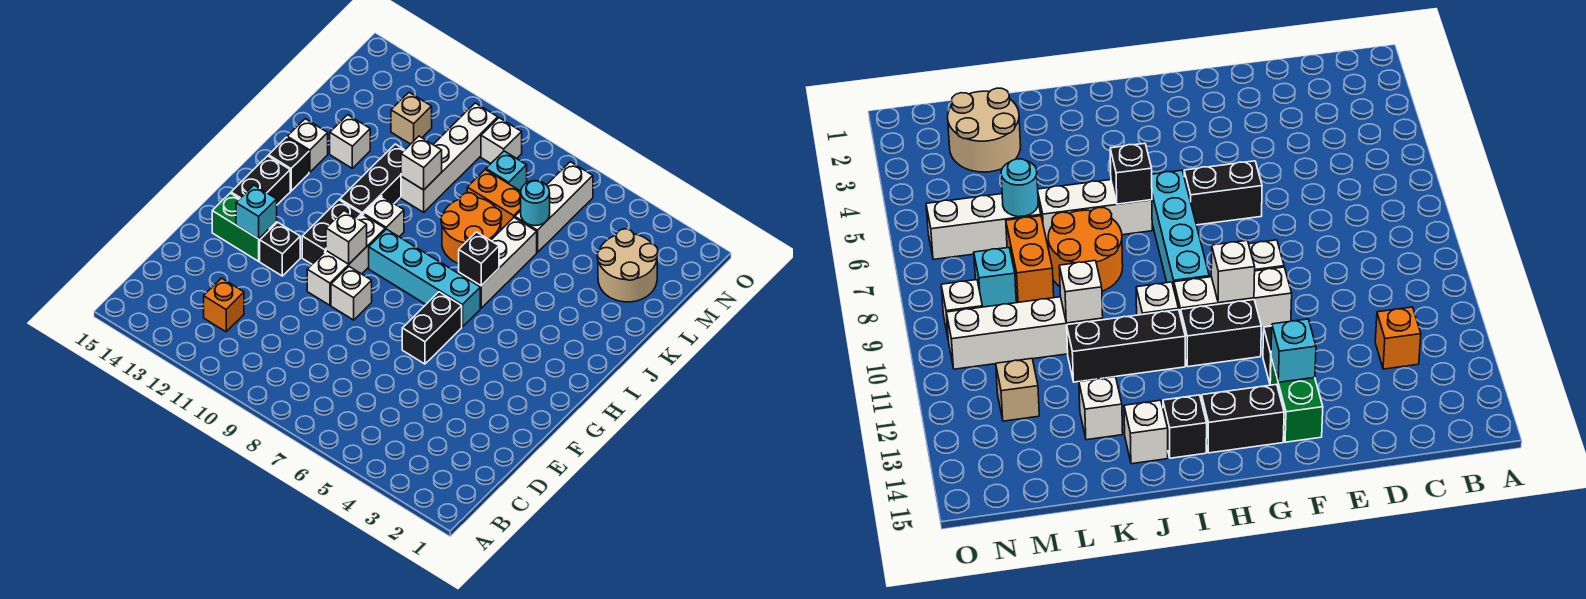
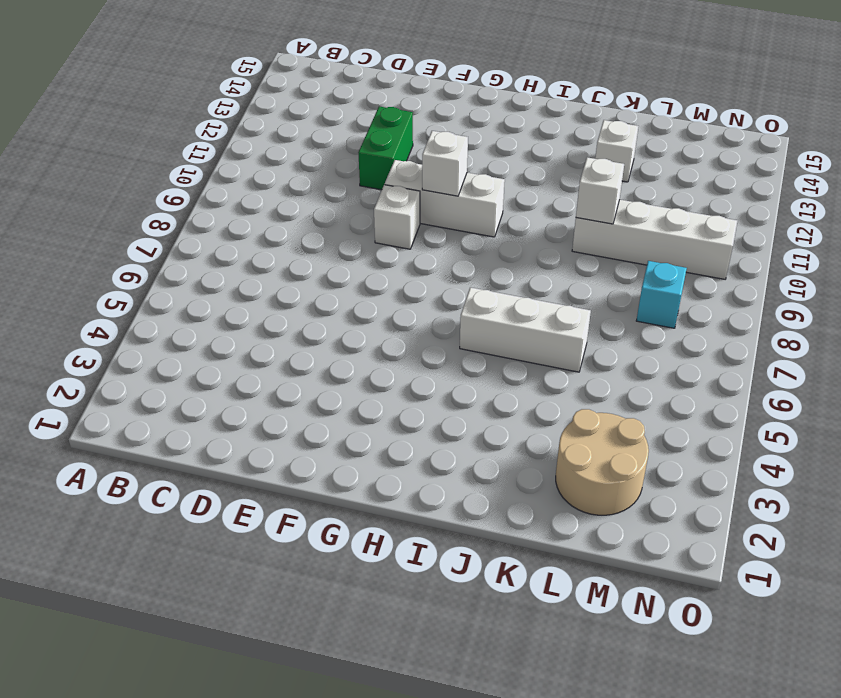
green brick E11:E12 level 1 -> green brick F13:F14 level 1
none -> orange brick C12 level 1
none -> black brick F6:G6 level 1
none -> black brick F12 level 1

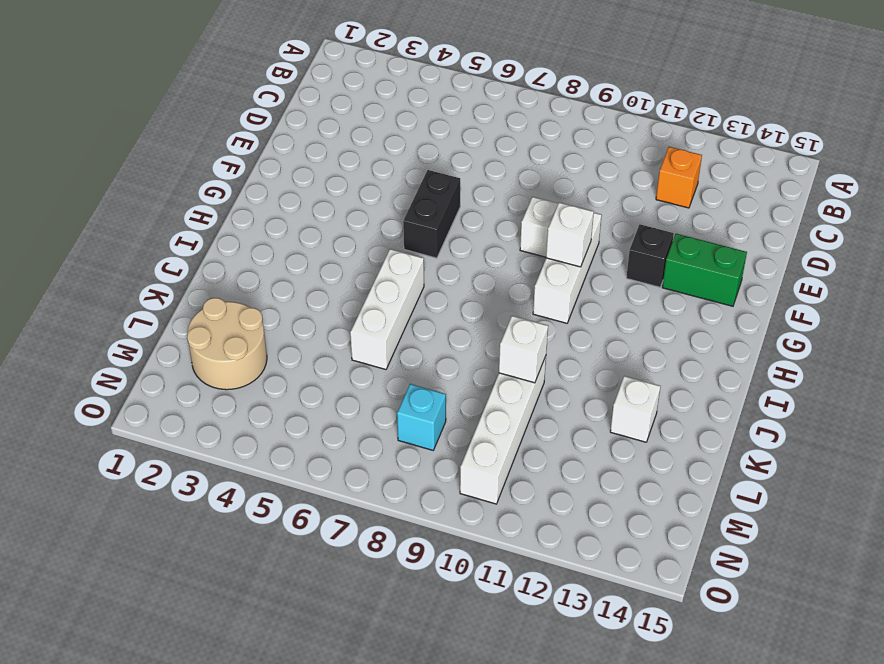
none -> black brick G11:H11 level 1
none -> black brick G14:H14 level 1
none -> cyan brick H6:H9 level 1

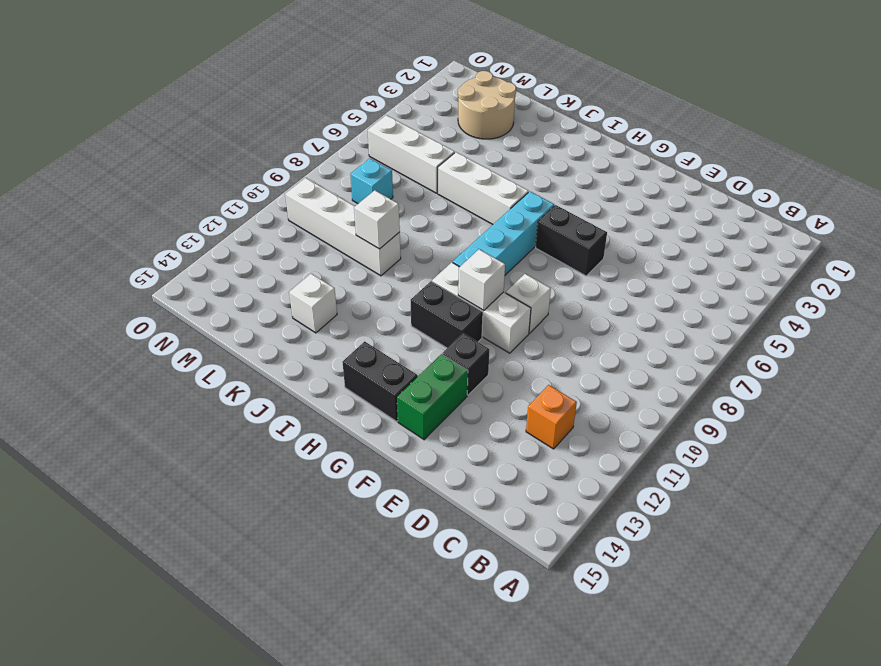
none -> white brick I10 level 1
none -> black brick I11:K11 level 1
none -> black brick I14 level 1

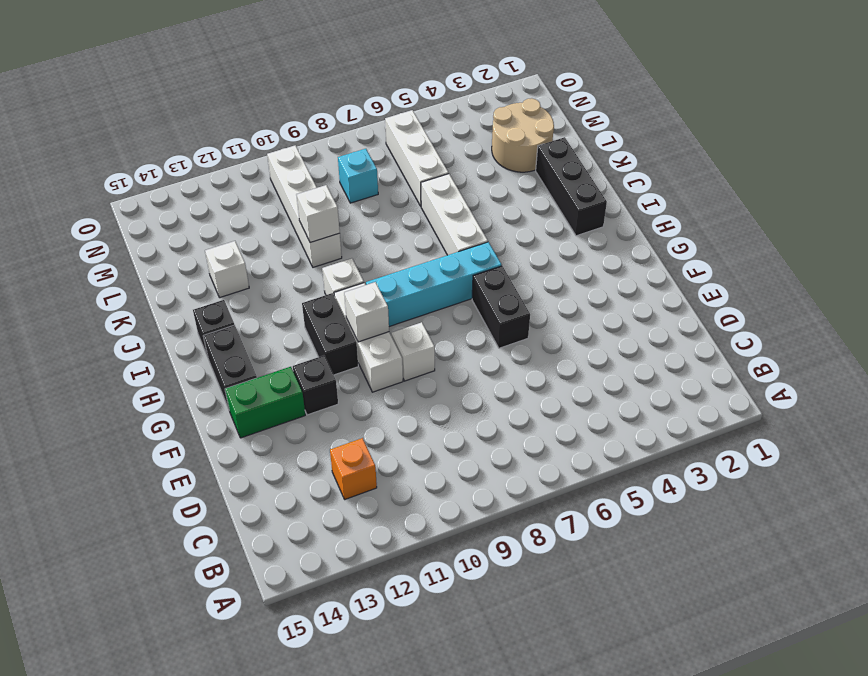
black brick I2:K2 level 1 -> black brick I11:K11 level 1
none -> orange round brick J7:K8 level 1
none -> white brick J14 level 1
none -> orange brick L7:L8 level 1

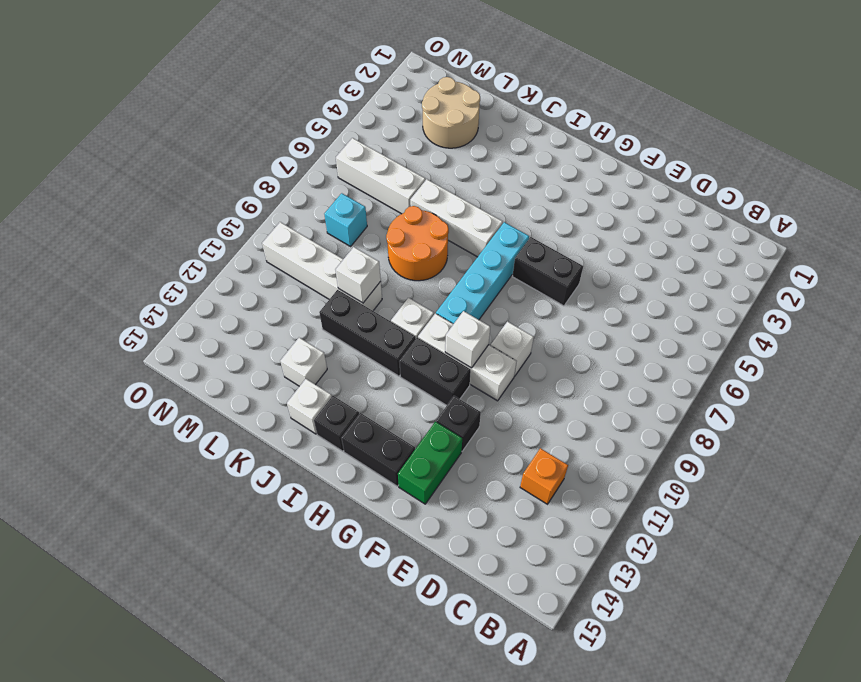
none -> orange brick L7:L8 level 1
none -> tan brick M12 level 1
none -> white brick N9 level 1

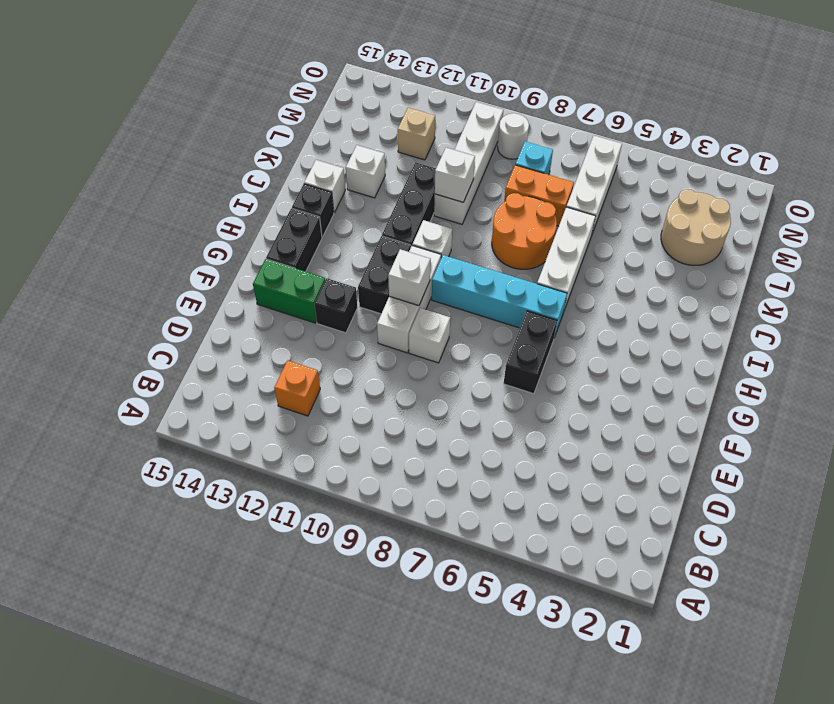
white round brick N9 level 1 -> white brick N9 level 1
none -> cyan brick F13 level 2
none -> black brick I6 level 2
none -> cyan round brick L6 level 2

